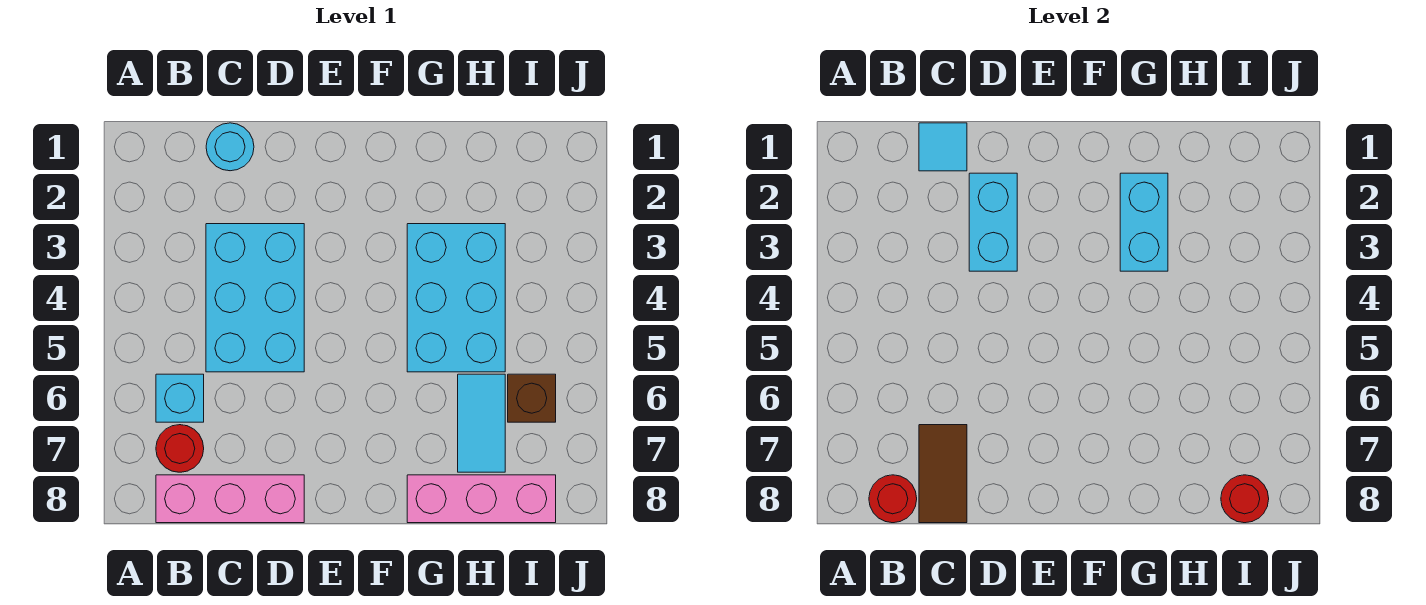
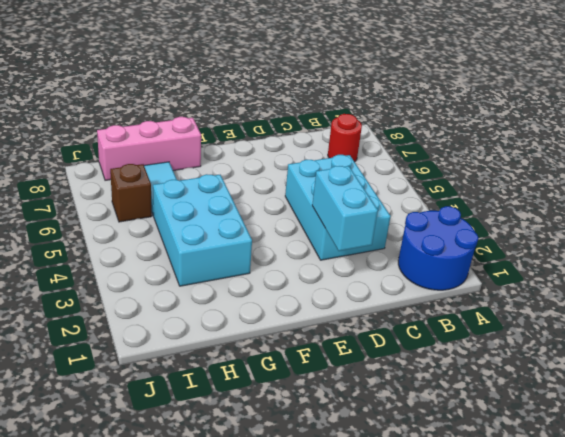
blue round brick A1:B2 level 1 -> none
none -> cyan brick B6 level 1
none -> pink brick B8:D8 level 1
none -> cyan round brick C1 level 1

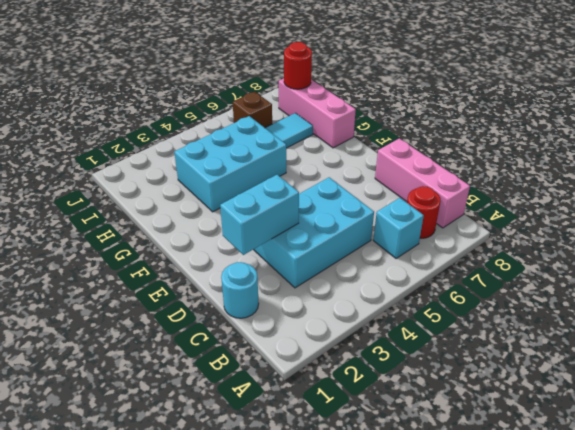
none -> red round brick B8 level 2
none -> cyan tile C1 level 2
none -> brown tile C7:C8 level 2

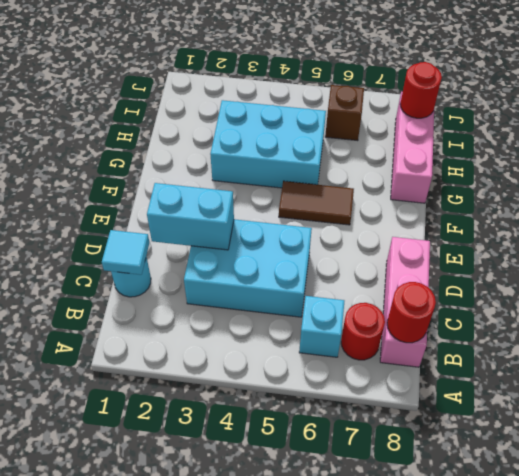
brown tile F5:F6 level 1 -> brown tile C7:C8 level 2
none -> cyan tile H6:H7 level 1
none -> cyan brick G2:G3 level 2

